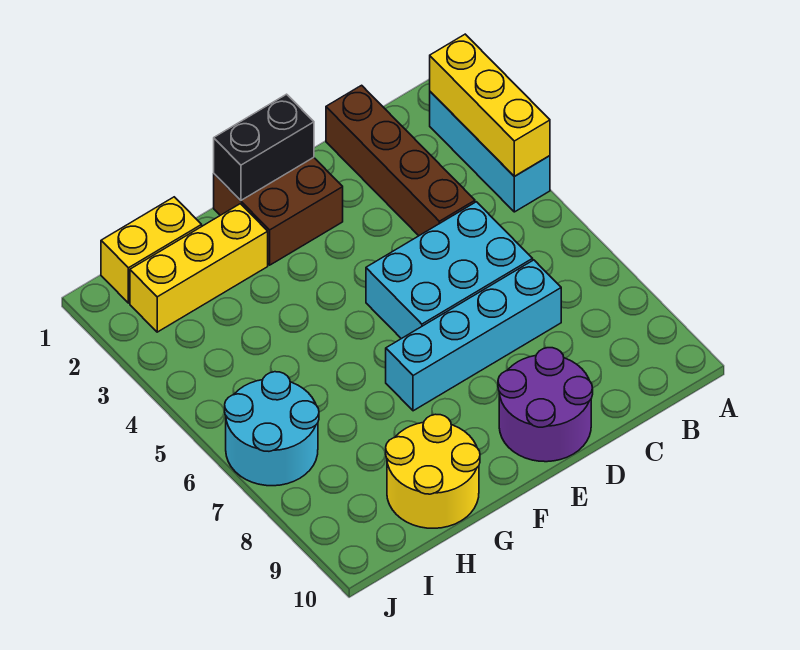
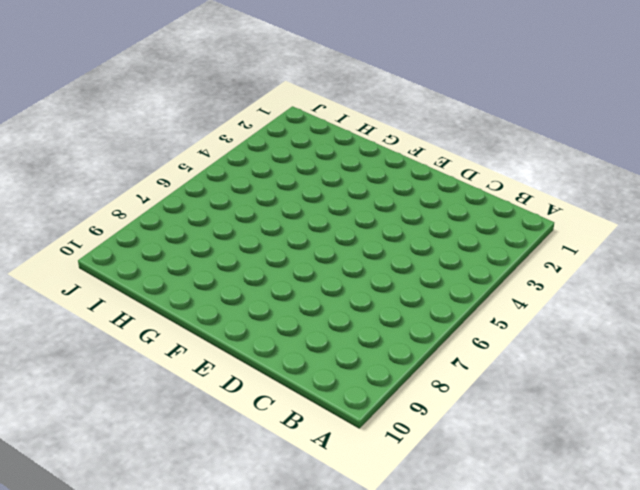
none -> cyan brick A2:A4 level 1
none -> brown brick C1:C4 level 1
none -> cyan brick C5:E6 level 1

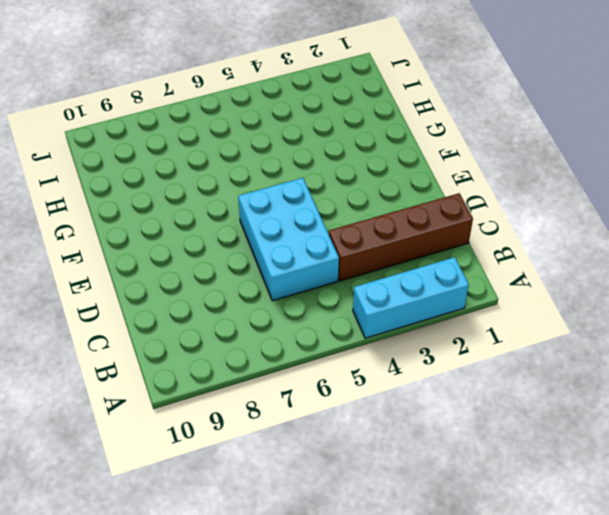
none -> cyan brick C7:F7 level 1
none -> purple round brick D9:E10 level 1
none -> brown brick E1:F2 level 1

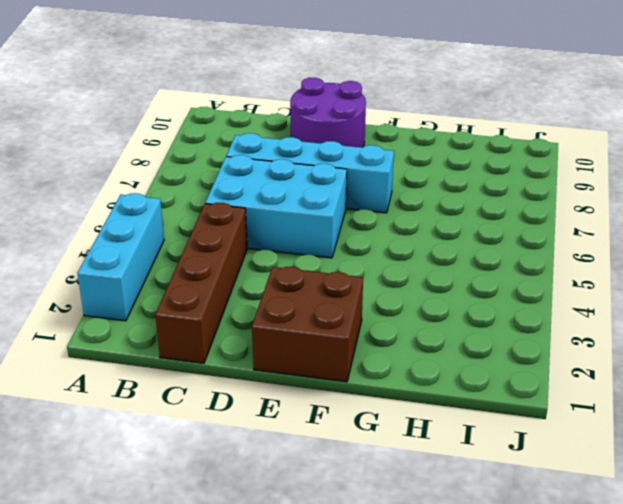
none -> yellow brick G2:I2 level 1
none -> yellow round brick G9:H10 level 1
none -> yellow brick H1:I1 level 1

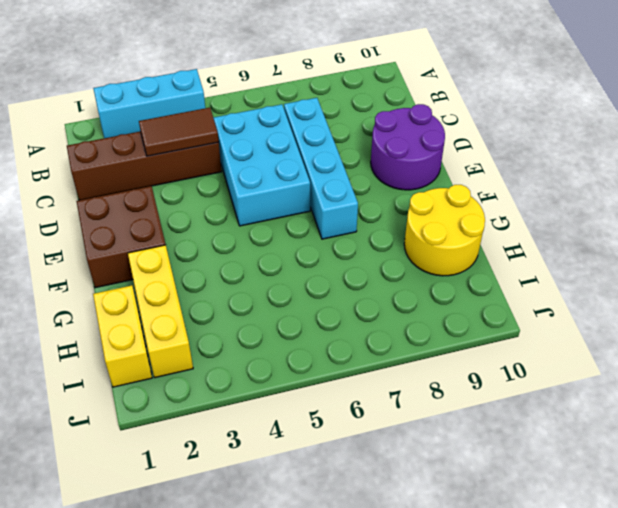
brown tile C3:C4 level 2 -> none
none -> cyan round brick I6:J7 level 1
none -> yellow brick A2:A4 level 2
none -> black brick E1:F1 level 2

